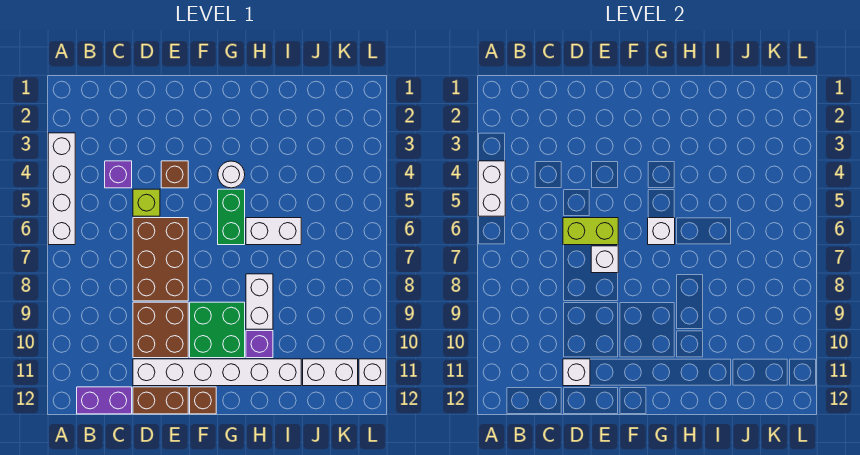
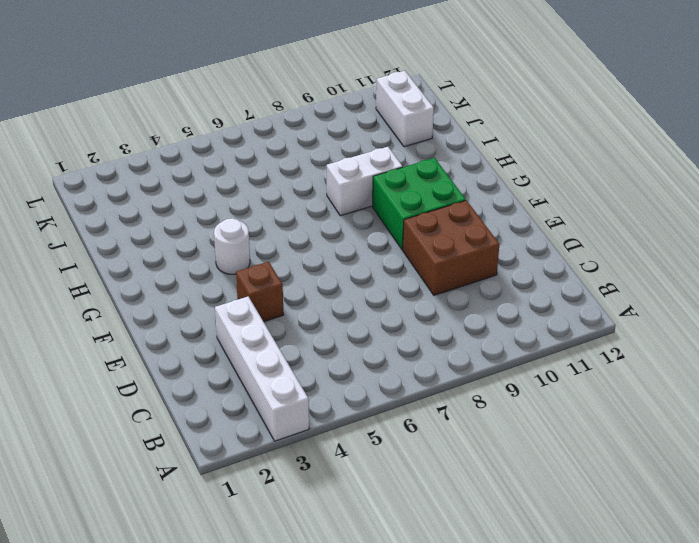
white brick A3:D3 level 1 -> white brick A3:A6 level 1
none -> purple brick B12:C12 level 1
none -> purple brick C4 level 1
none -> lime brick D5 level 1

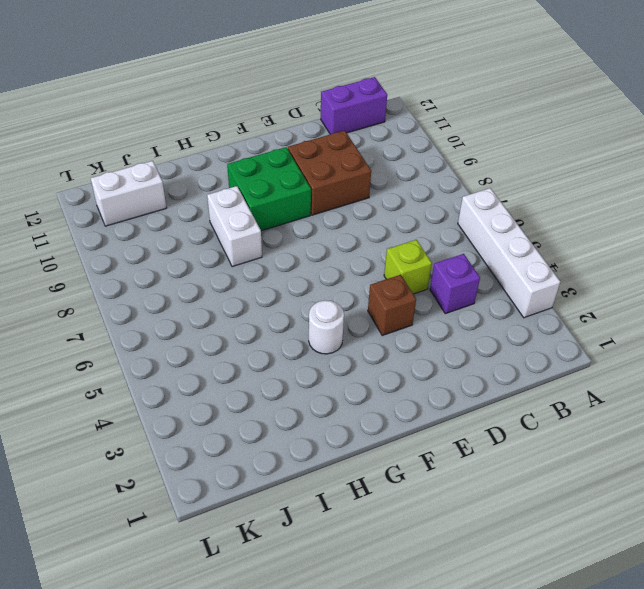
none -> brown brick D6:E8 level 1
none -> white brick D11:I11 level 1
none -> brown brick D12:E12 level 1

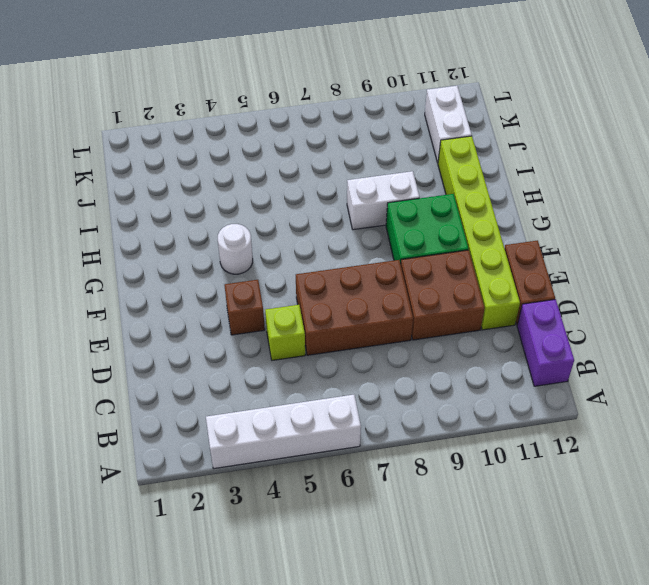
lime brick D11:I11 level 1 -> white brick D11:I11 level 1
none -> purple brick C4 level 1
none -> brown brick F12 level 1
none -> green brick G5:G6 level 1

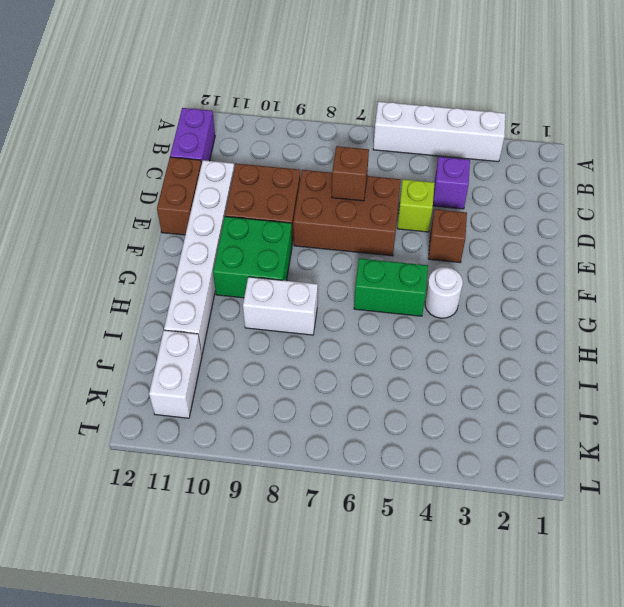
brown brick D7 level 2 -> brown brick F12 level 1
none -> white brick H6:I6 level 1
none -> purple brick H10 level 1
none -> white brick L11 level 1

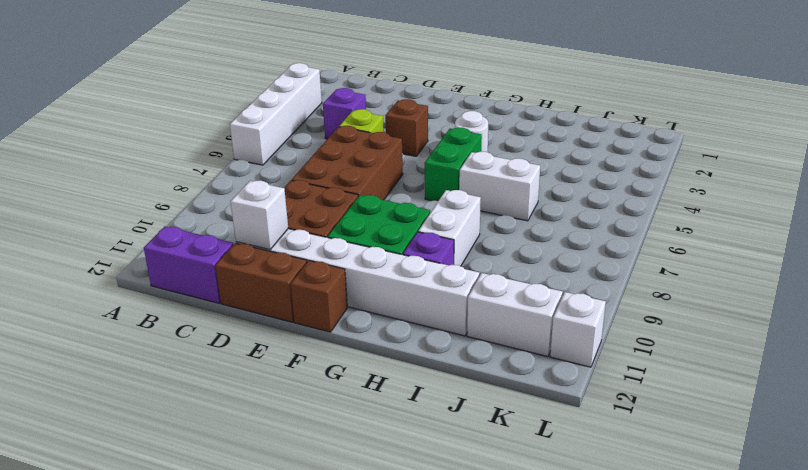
none -> white brick A4:A5 level 2
none -> lime brick D6:E6 level 2
none -> white brick E7 level 2

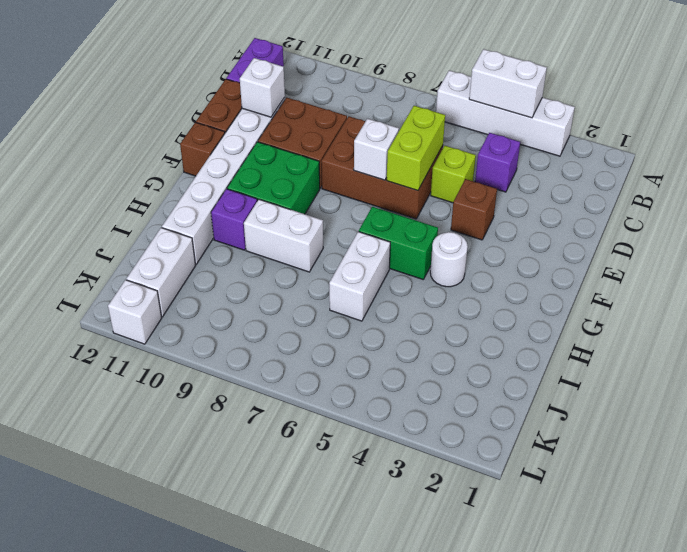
none -> white brick G6 level 2

